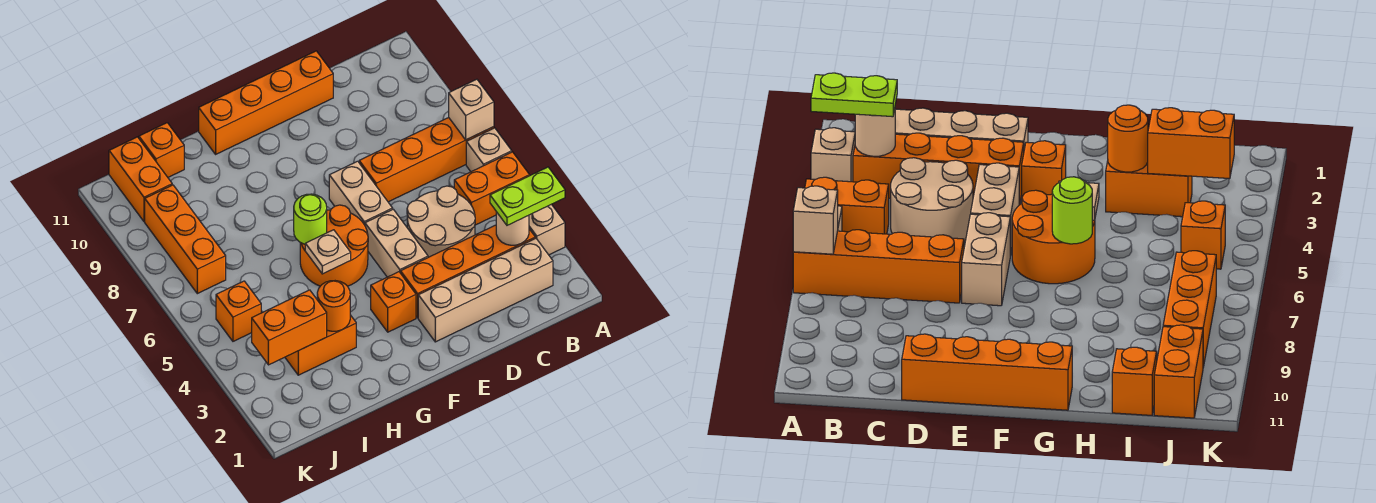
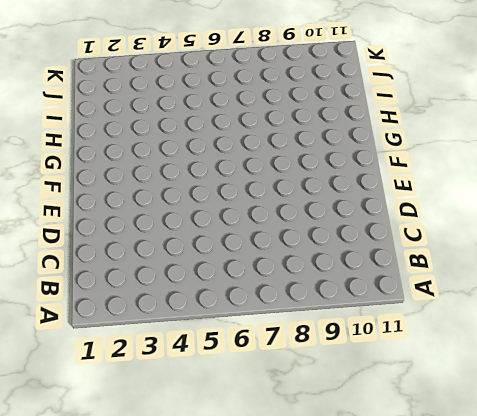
none -> tan brick A3 level 1
none -> orange brick A5:B5 level 1
none -> tan brick A6 level 1

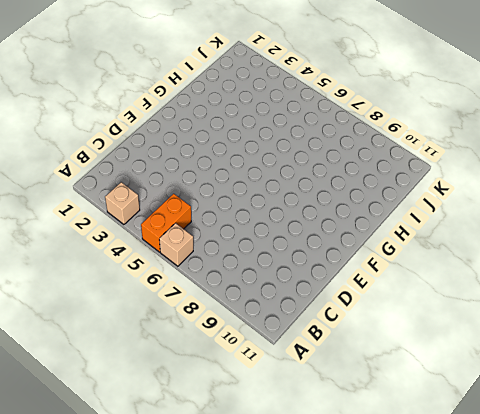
none -> orange brick A7:D7 level 1
none -> tan brick B2:E2 level 1
none -> orange brick B3:E3 level 1

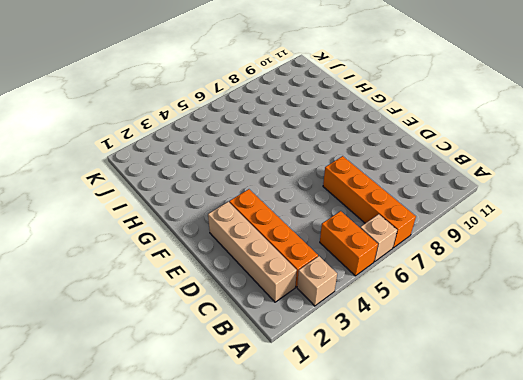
none -> tan round brick C4:D5 level 1
none -> orange brick D11:G11 level 1
none -> tan brick E4:E5 level 1

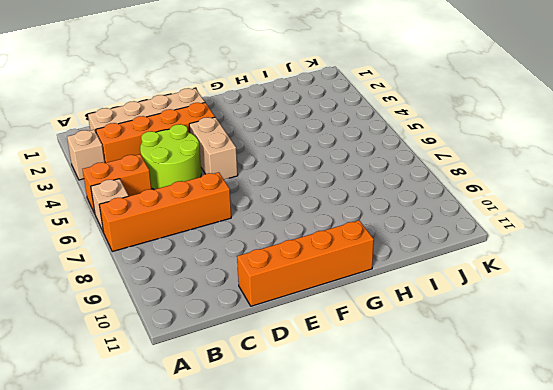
lime round brick C4:D5 level 1 -> tan round brick C4:D5 level 1
none -> tan brick E6:E7 level 1
none -> orange brick F3 level 1
none -> orange round brick F5:G6 level 1

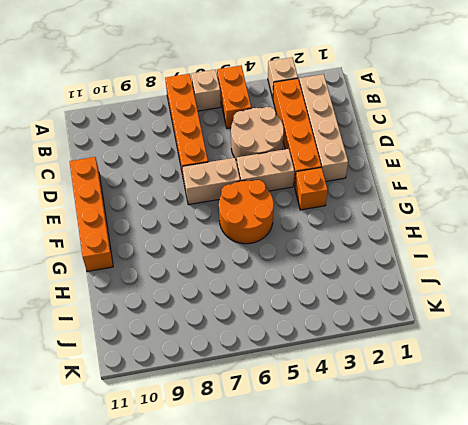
none -> orange brick H3:I3 level 1
none -> orange brick I11 level 1
none -> orange brick J5 level 1

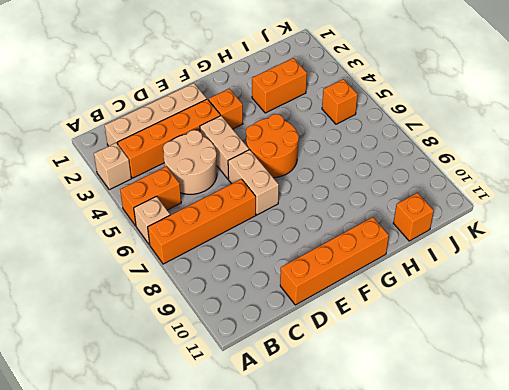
none -> orange brick J7:J9 level 1
none -> orange brick J10:J11 level 1
none -> tan brick A7 level 2

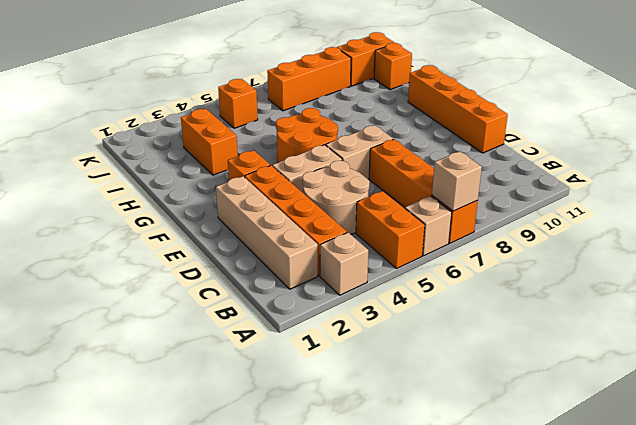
none -> tan round brick B3 level 2
none -> tan plate G5 level 2
none -> lime round brick G6 level 2

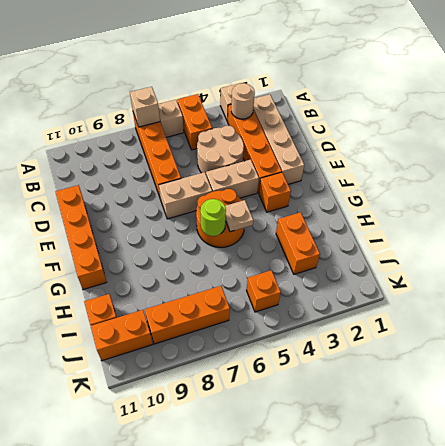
none -> orange round brick H3 level 2
none -> orange brick I3:J3 level 2
none -> lime plate A3:B3 level 3

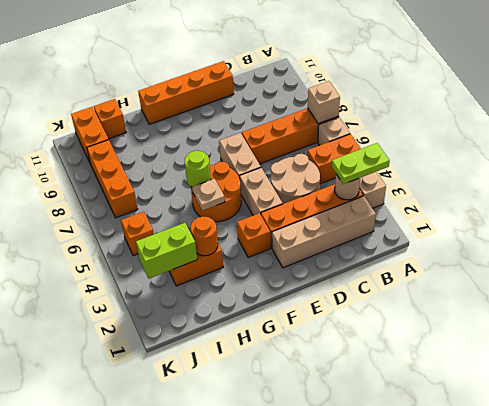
lime brick I3:J3 level 2 -> orange brick I3:J3 level 2

